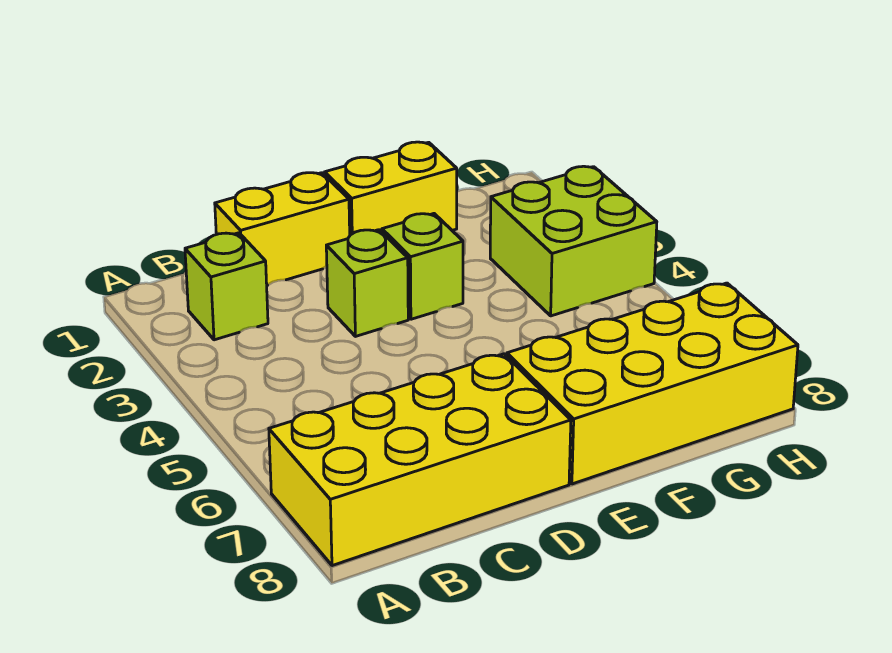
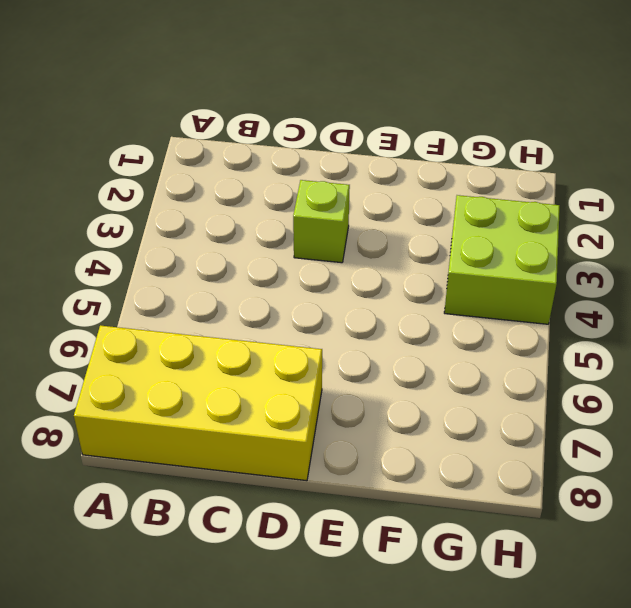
none -> lime brick B2 level 1
none -> yellow brick C1:D1 level 1

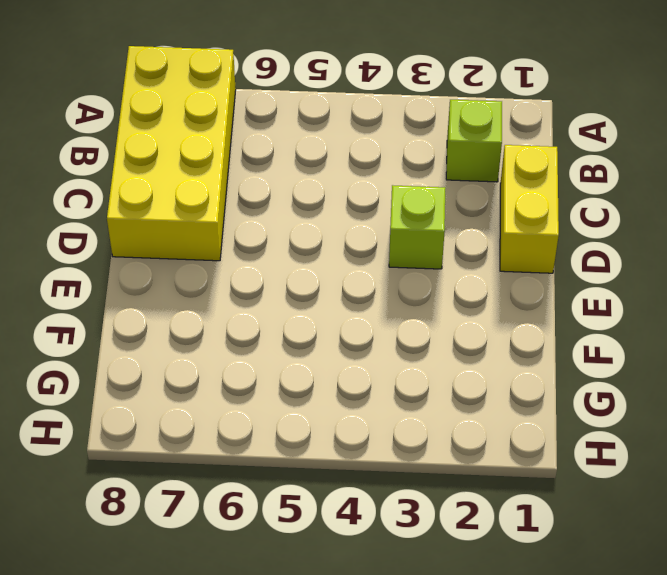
none -> yellow brick E1:F1 level 1
none -> lime brick E3 level 1

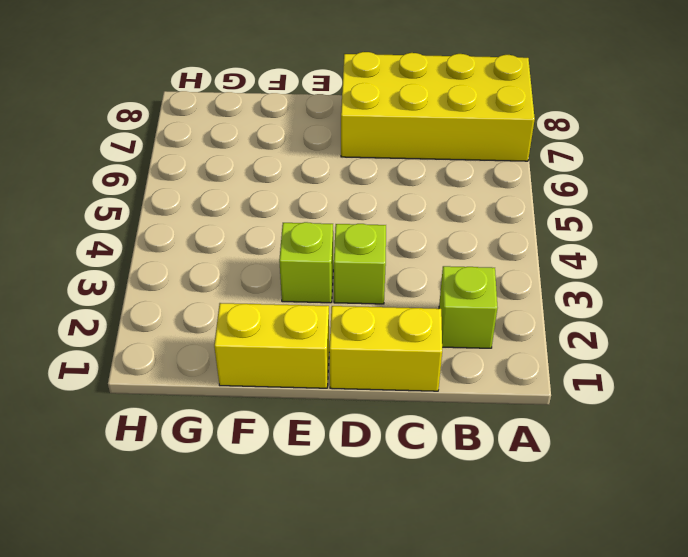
none -> yellow brick E7:H8 level 1
none -> lime brick G3:H4 level 1

